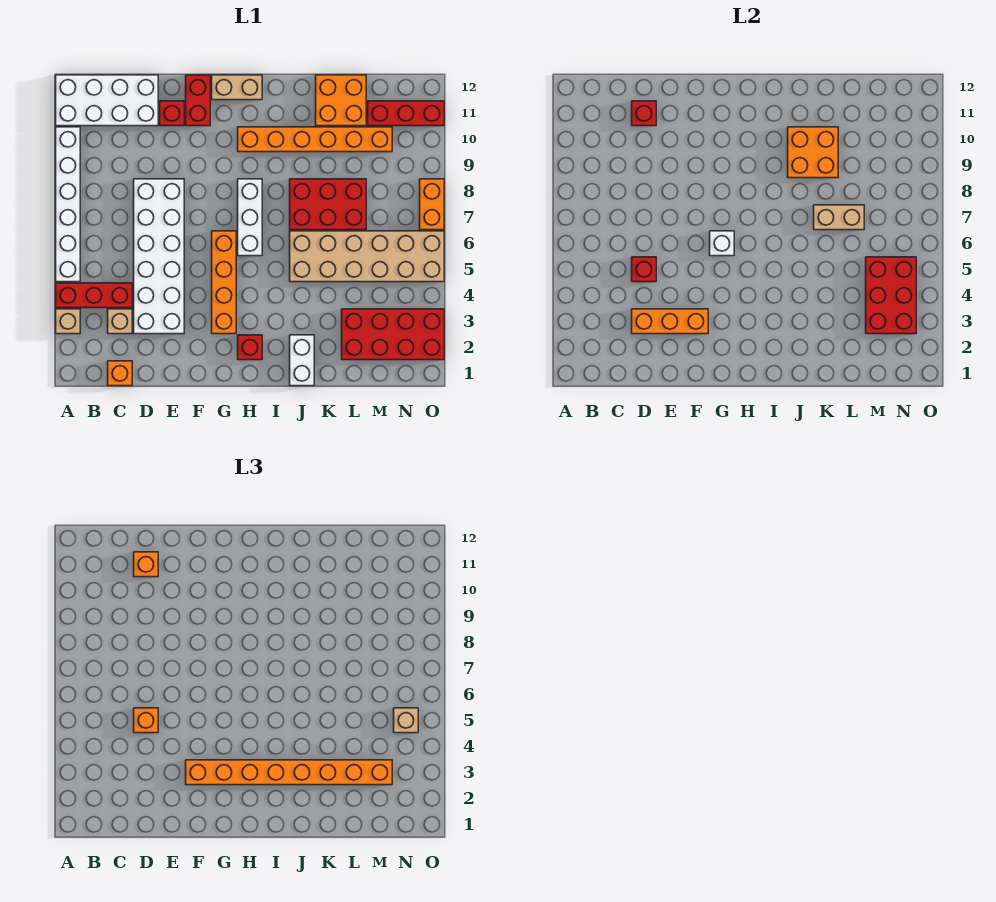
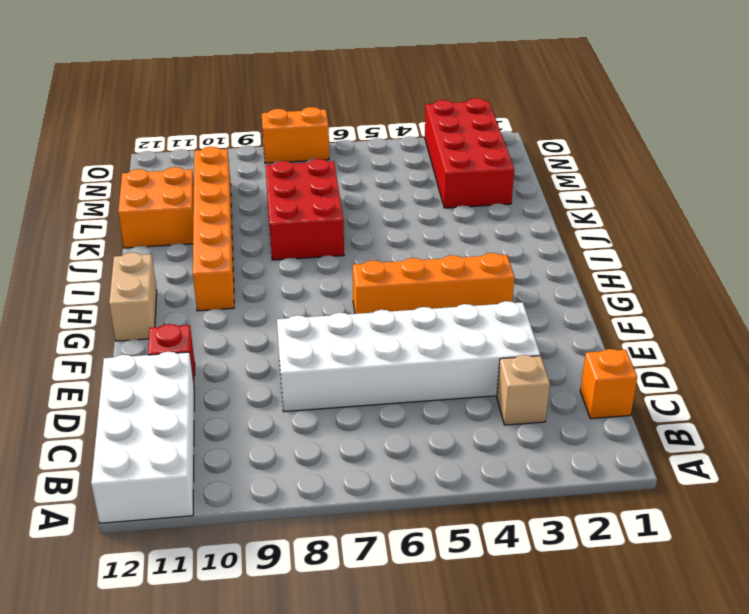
none -> tan brick A3 level 1
none -> red brick A4:C4 level 1
none -> white brick A5:A10 level 1
none -> red brick F11:F12 level 1

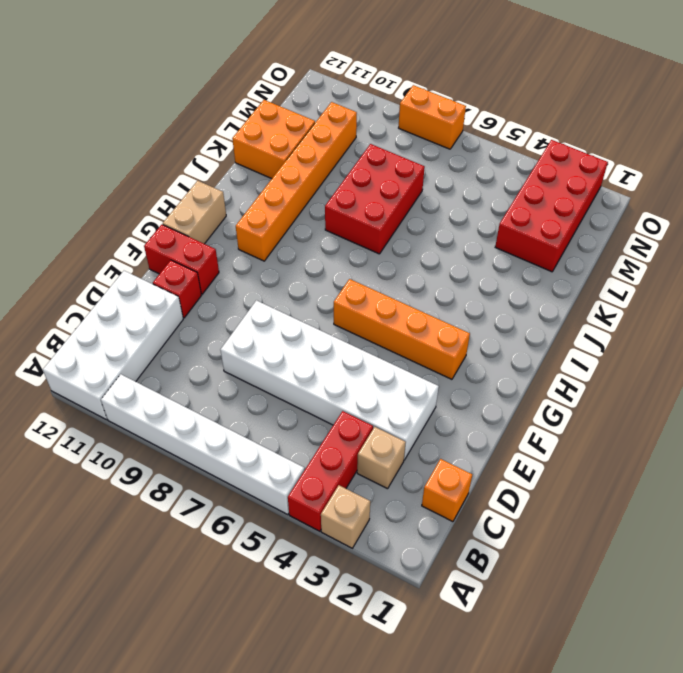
none -> red brick H2 level 1
none -> white brick H6:H8 level 1
none -> white brick J1:J2 level 1
none -> tan brick J5:O6 level 1

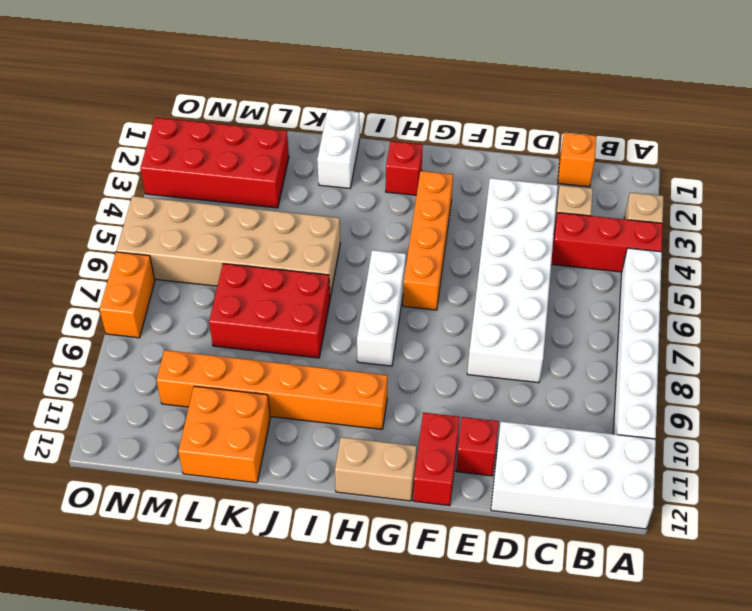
none -> red brick M11:O11 level 1
none -> orange brick D3:F3 level 2
none -> red brick D5 level 2
none -> red brick D11 level 2

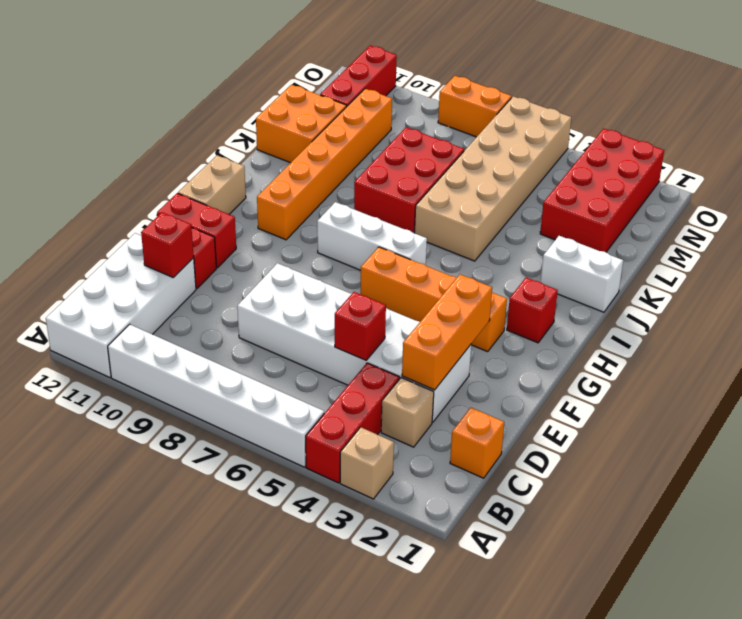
none -> white brick G6 level 2
none -> orange brick J9:K10 level 2
none -> tan brick K7:L7 level 2
none -> red brick M3:N5 level 2

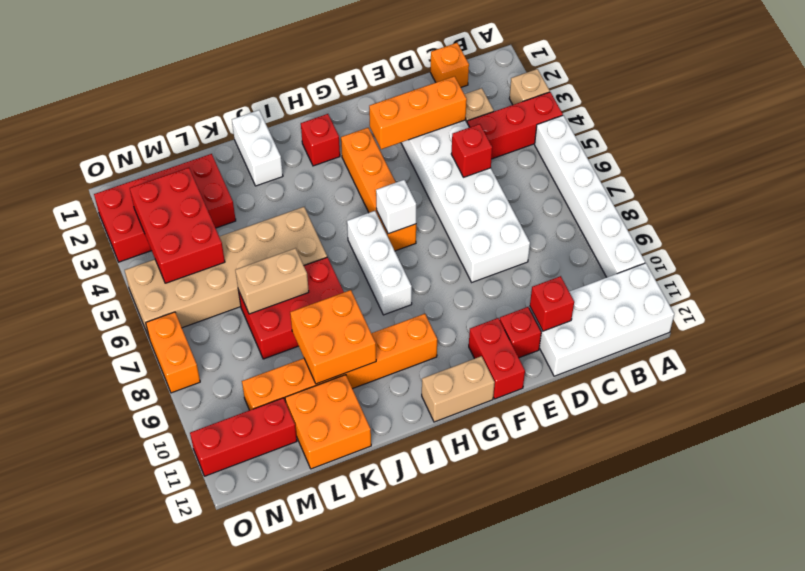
none -> orange brick D5 level 3
none -> orange brick D11 level 3
none -> orange brick F3:M3 level 3
none -> tan brick N5 level 3

